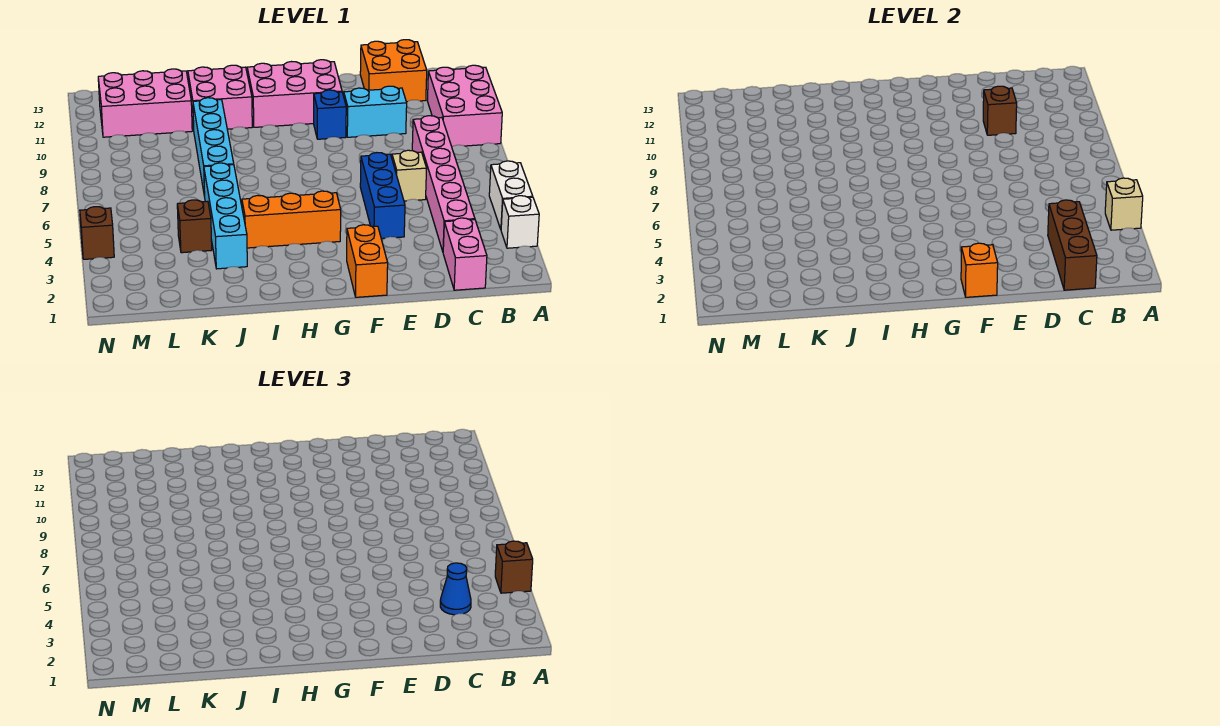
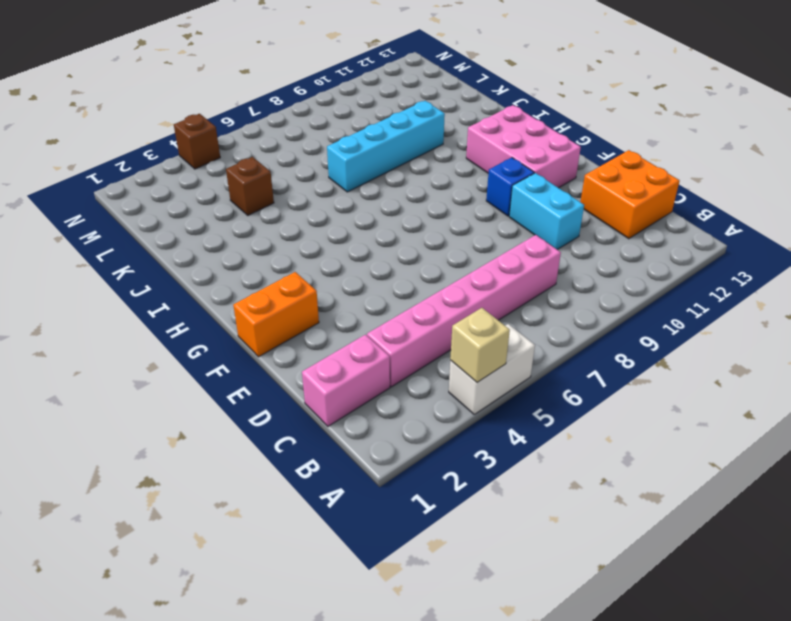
none -> white brick A3 level 1
none -> pink brick A9:B11 level 1
none -> tan brick D6 level 1

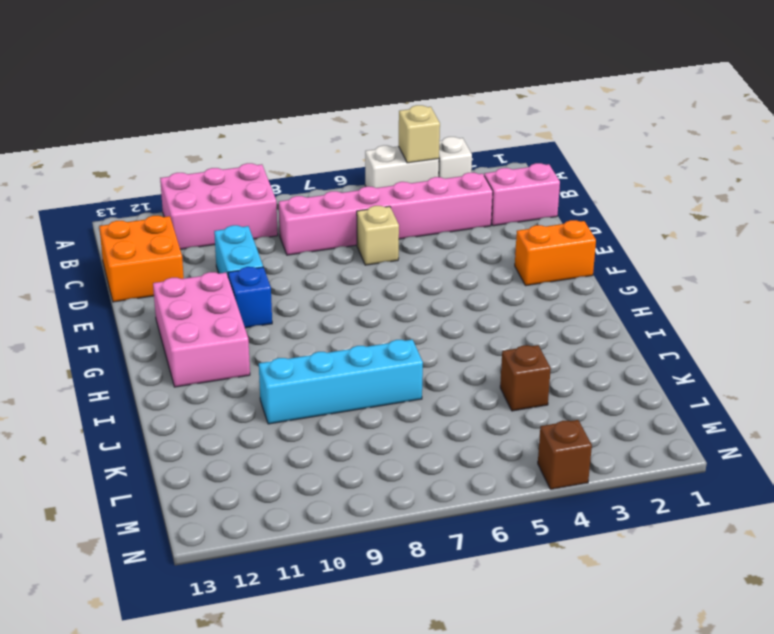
none -> blue brick E4:E6 level 1
none -> orange brick G4:I4 level 1
none -> pink brick I11:J12 level 1

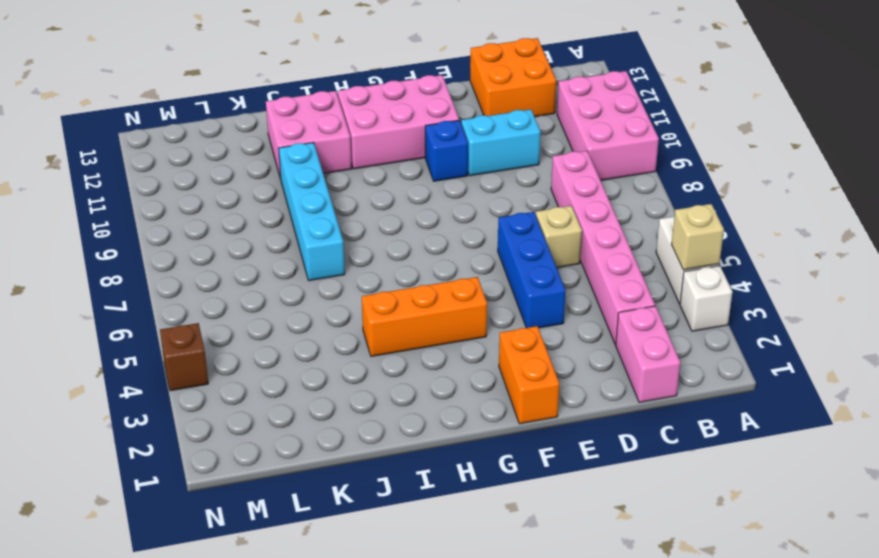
none -> cyan brick J3:J6 level 1
none -> brown brick K4 level 1
none -> pink brick K11:M12 level 1

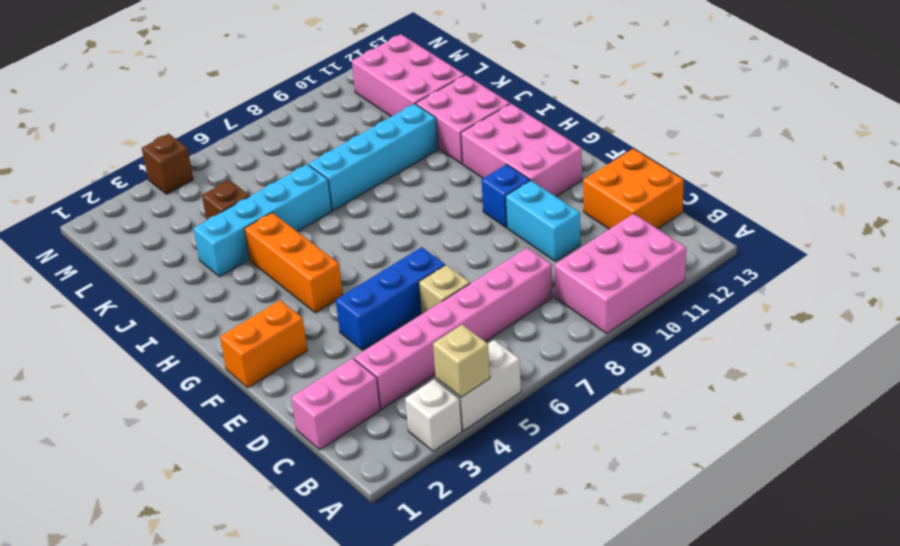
none -> brown brick C1:C3 level 2
none -> brown brick D10 level 2
none -> orange brick F1 level 2

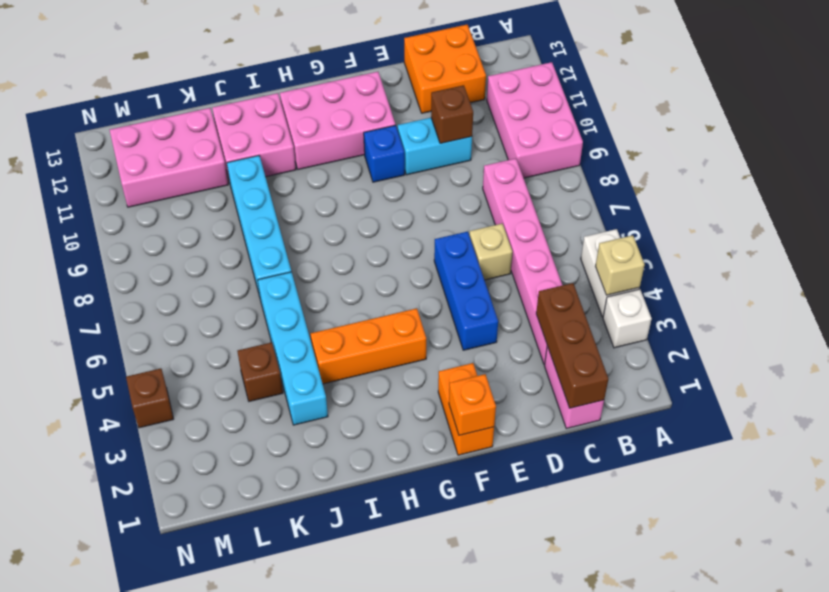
none -> brown brick A4 level 3
none -> blue cone C3 level 3

